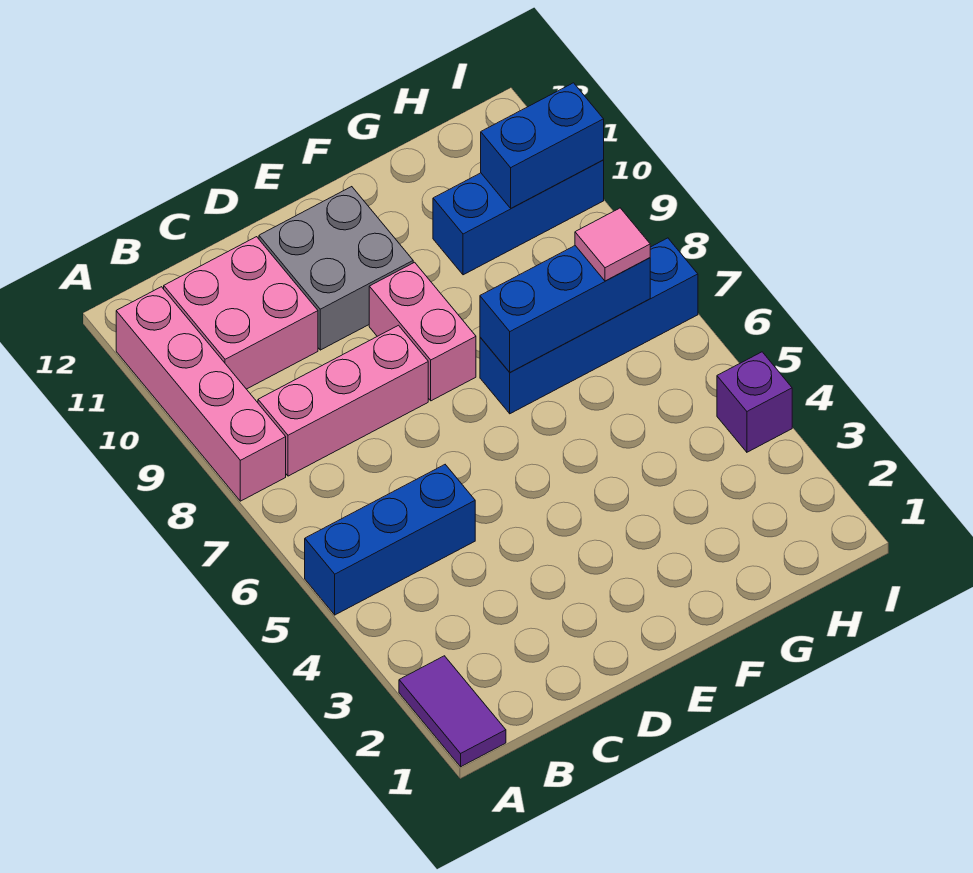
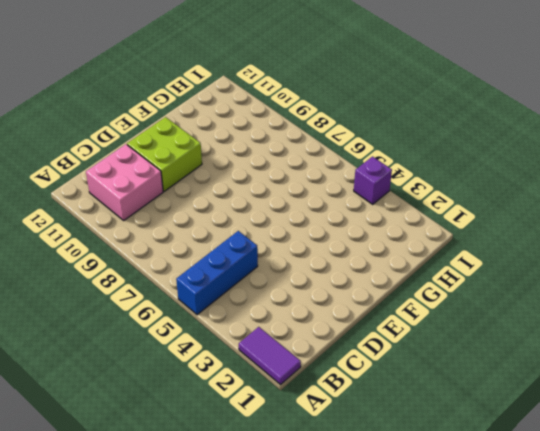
lime brick D10:E11 level 1 -> grey brick D10:E11 level 1
none -> pink brick A8:A11 level 1
none -> pink brick B8:D8 level 1
none -> pink brick E8:E9 level 1

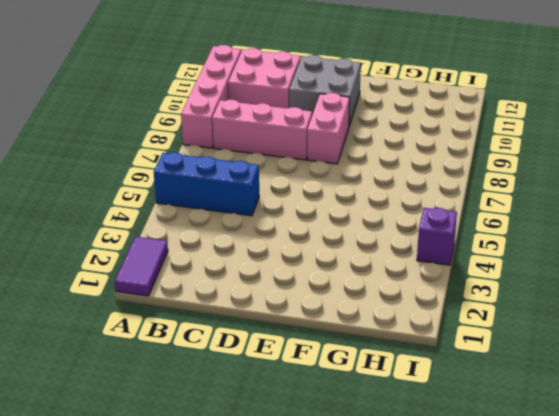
none -> blue brick F7:I7 level 1
none -> blue brick G10:I10 level 1
none -> blue brick F7:H7 level 2

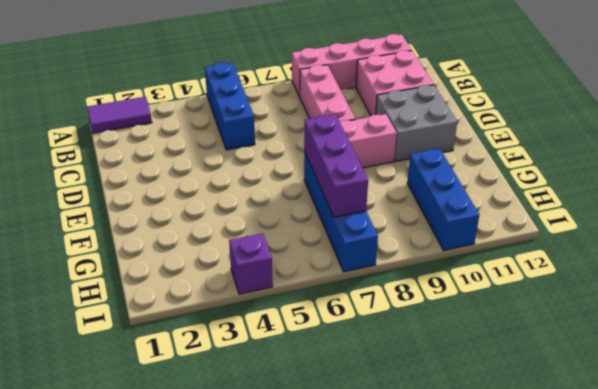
purple brick F7:H7 level 2 -> blue brick F7:H7 level 2
none -> blue brick H10:I10 level 2
none -> pink tile H7 level 3

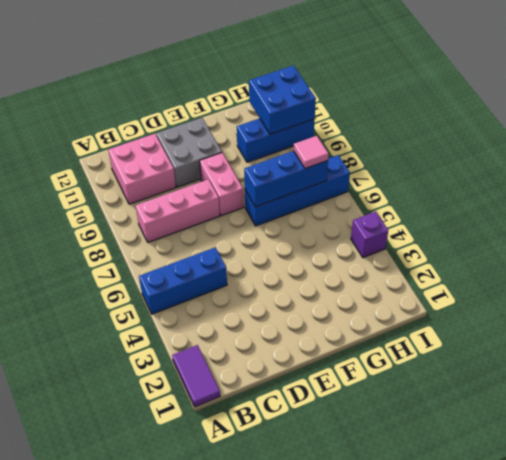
blue brick H10:I11 level 2 -> blue brick H10:I10 level 2
none -> pink brick A8:A11 level 1

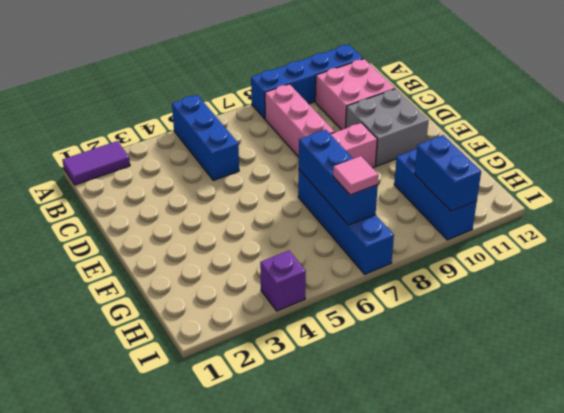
blue brick A8:A11 level 1 -> pink brick A8:A11 level 1

